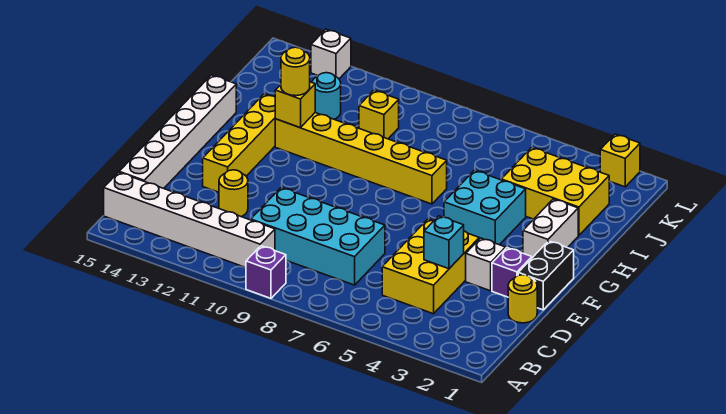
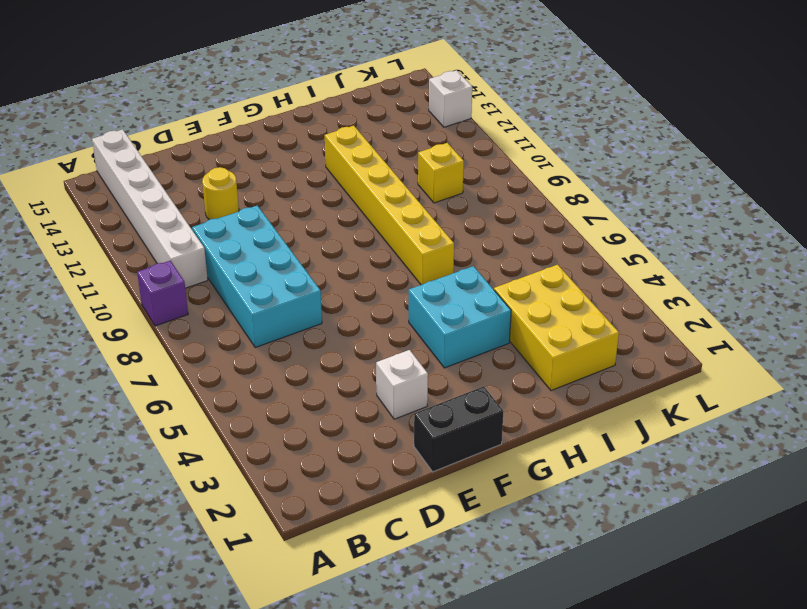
none -> yellow brick C4:E5 level 1
none -> white brick C15:H15 level 1
none -> yellow round brick D1 level 1

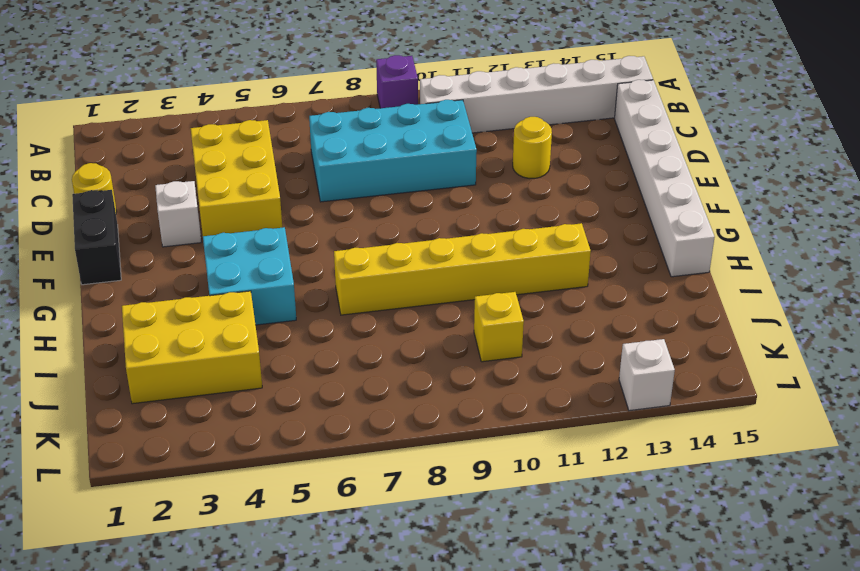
none -> purple brick E2 level 1
none -> yellow brick E13:H13 level 1
none -> white brick G2:H2 level 1

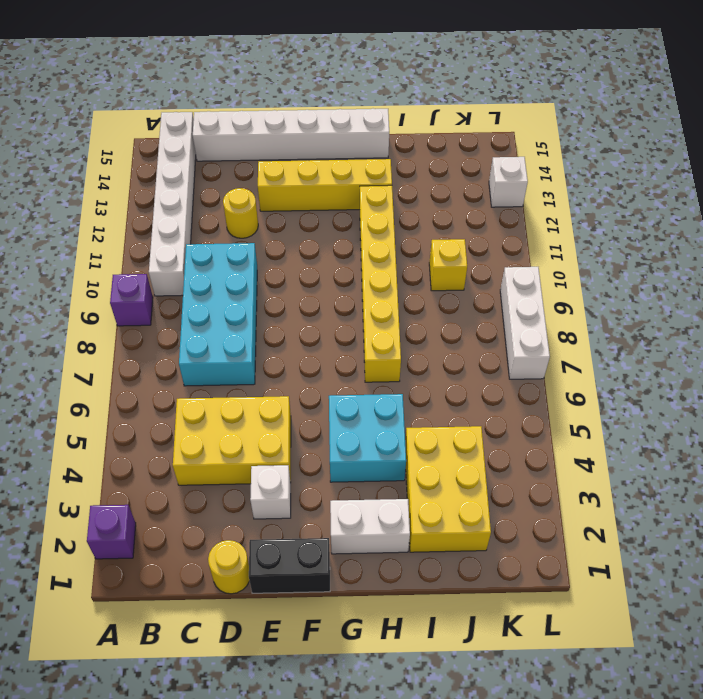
purple brick A2 level 1 -> purple brick E2 level 1
white brick L7:L9 level 1 -> none
none -> cyan round brick J12 level 1
none -> yellow brick L2 level 1
none -> cyan brick D4 level 2

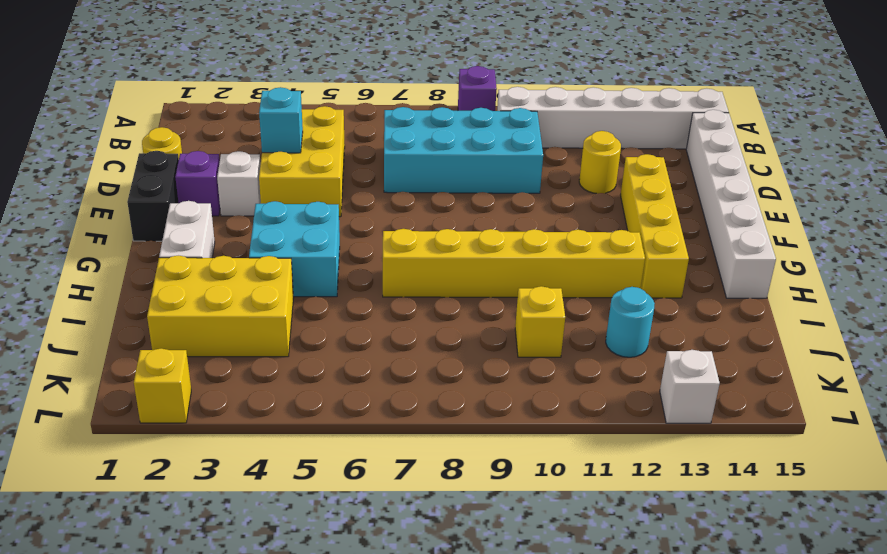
none -> yellow brick H12 level 2
none -> yellow round brick H12 level 3

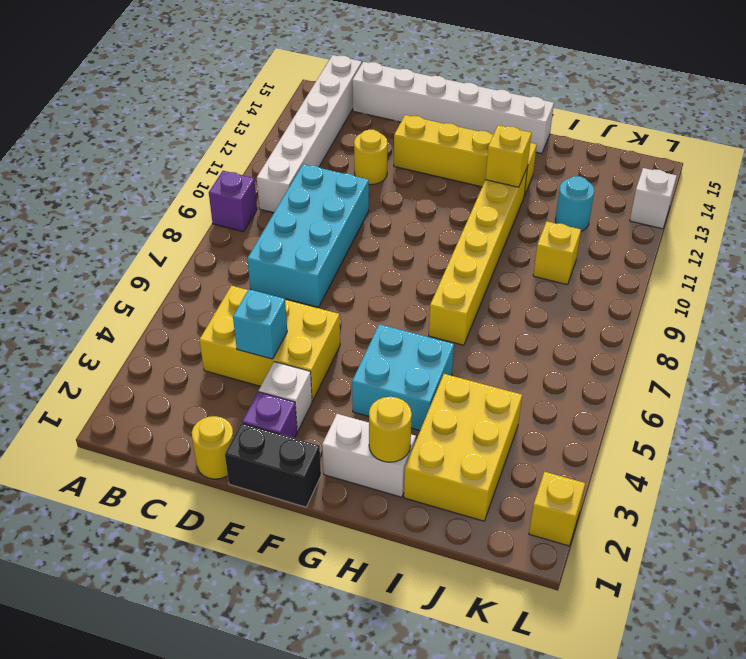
yellow round brick H2 level 2 -> yellow round brick H12 level 3

